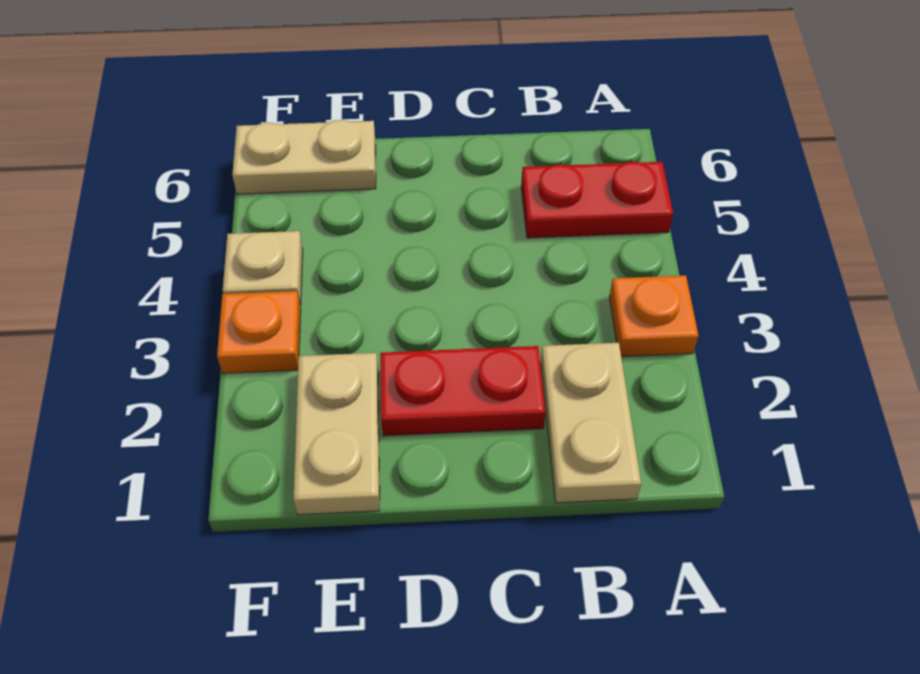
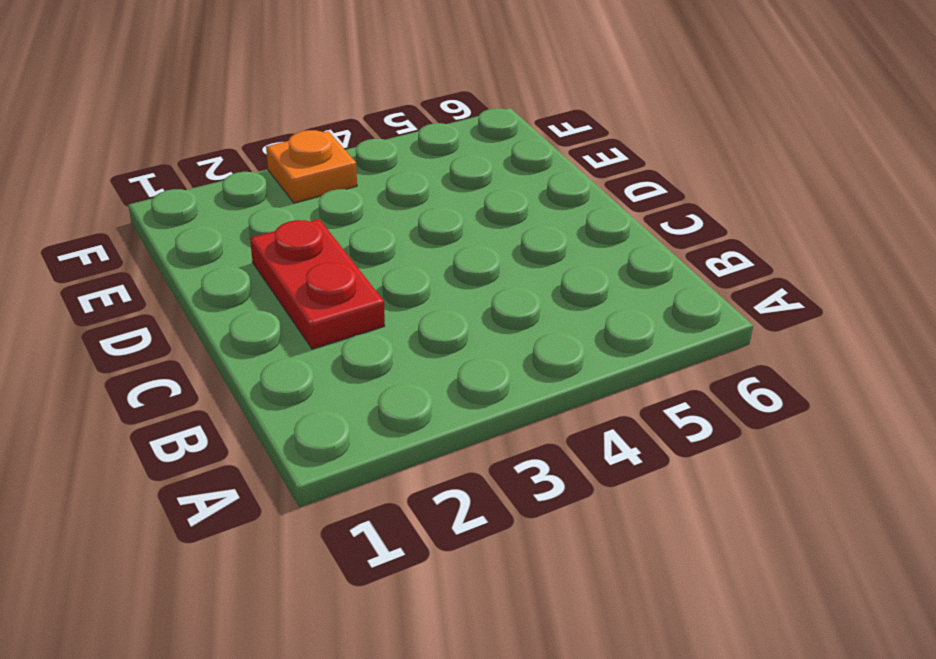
none -> orange plate A3 level 1
none -> red plate A5:B5 level 1

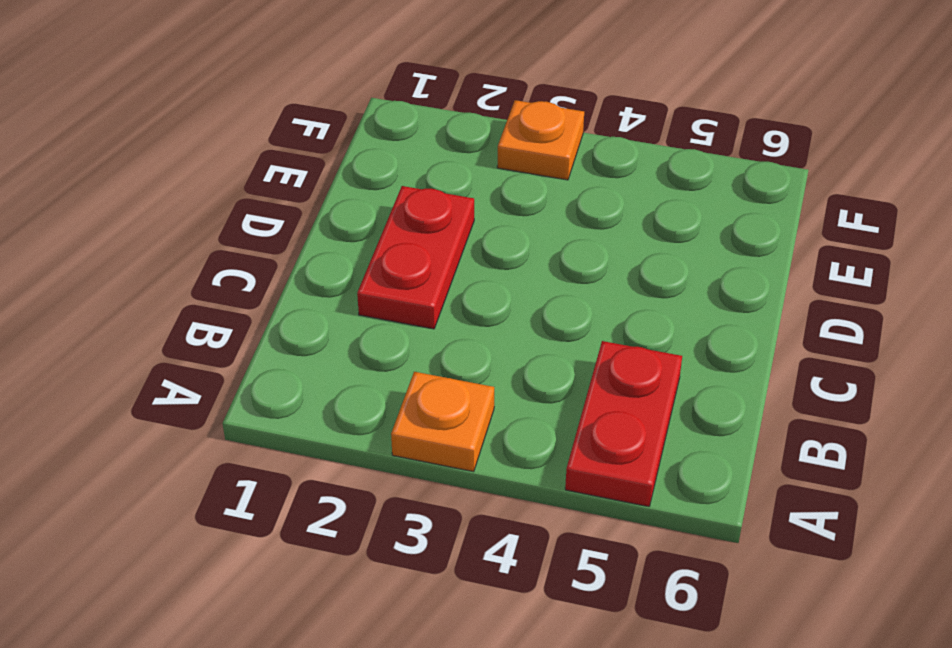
none -> tan plate B1:B2 level 1
none -> tan plate E1:E2 level 1

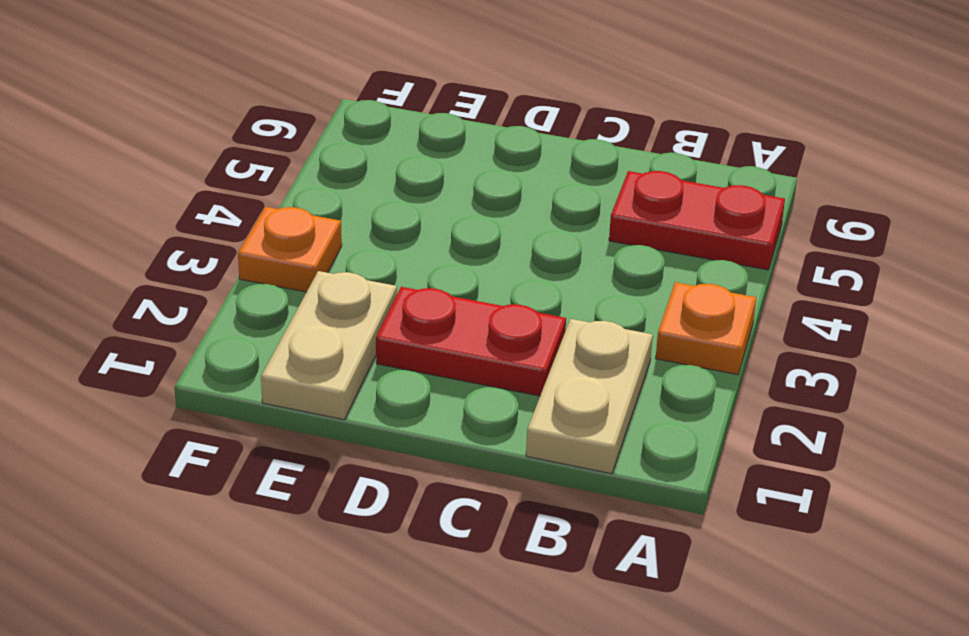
none -> tan plate E6:F6 level 1
none -> tan plate F4 level 1

